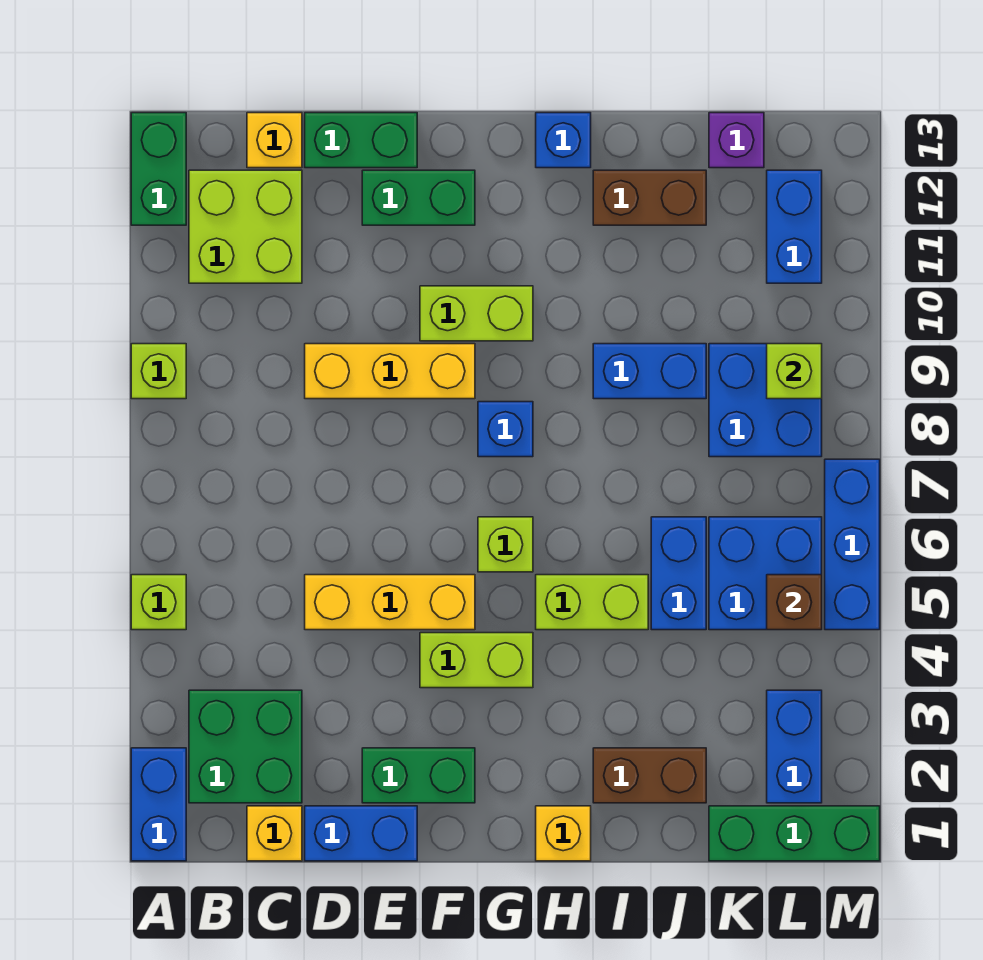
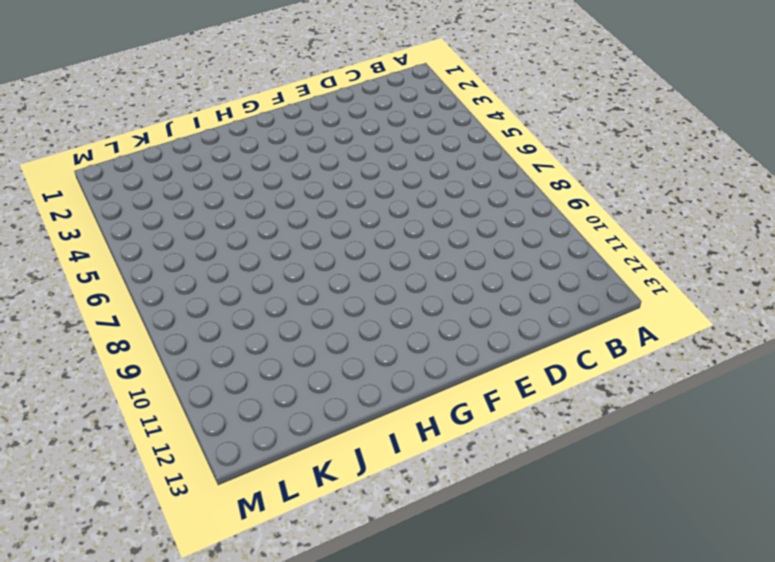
none -> blue brick A1:A2 level 1
none -> lime brick A5 level 1
none -> lime brick A9 level 1
none -> green brick A12:A13 level 1

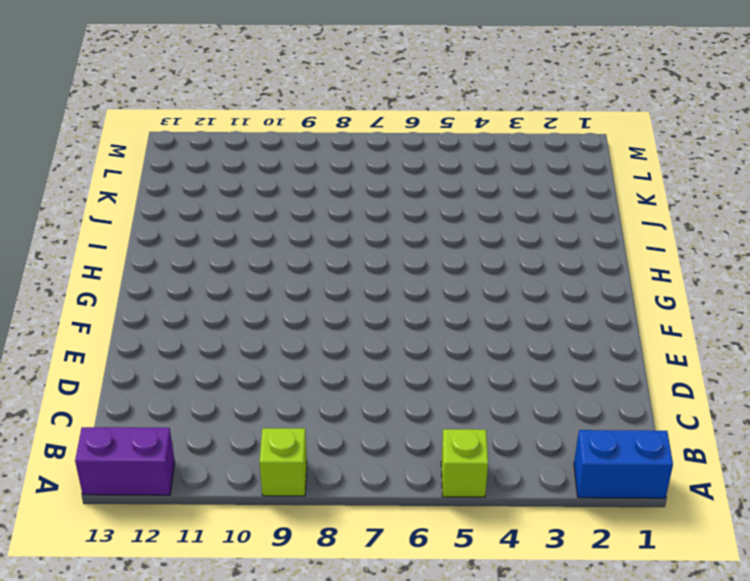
purple brick A12:A13 level 1 -> green brick A12:A13 level 1
none -> green brick B2:C3 level 1
none -> lime brick B11:C12 level 1
none -> yellow brick C1 level 1
none -> yellow brick C13 level 1

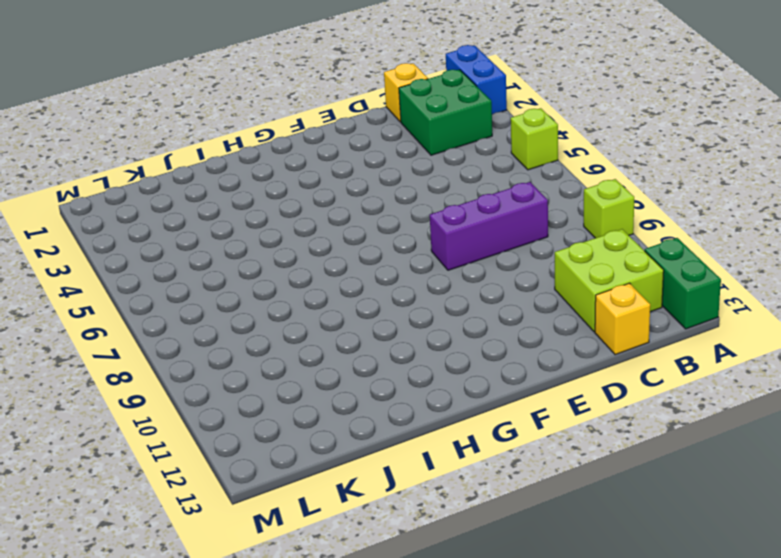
purple brick C8:E8 level 1 -> none
none -> blue brick D1:E1 level 1
none -> yellow brick D5:F5 level 1
none -> yellow brick D9:F9 level 1
none -> green brick D13:E13 level 1

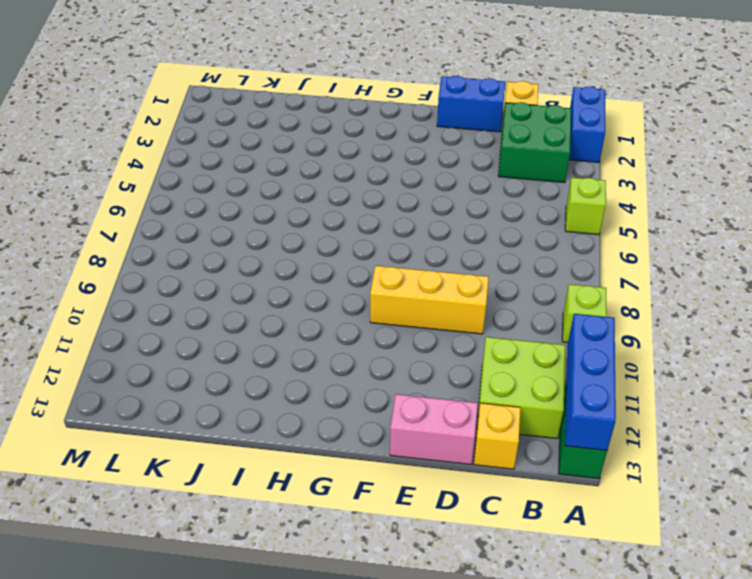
blue brick A11:A13 level 2 -> blue brick M5:M7 level 1
pink brick D13:E13 level 1 -> green brick D13:E13 level 1
none -> yellow brick D5:F5 level 1
none -> green brick E2:F2 level 1
none -> green brick E12:F12 level 1
none -> lime brick F4:G4 level 1

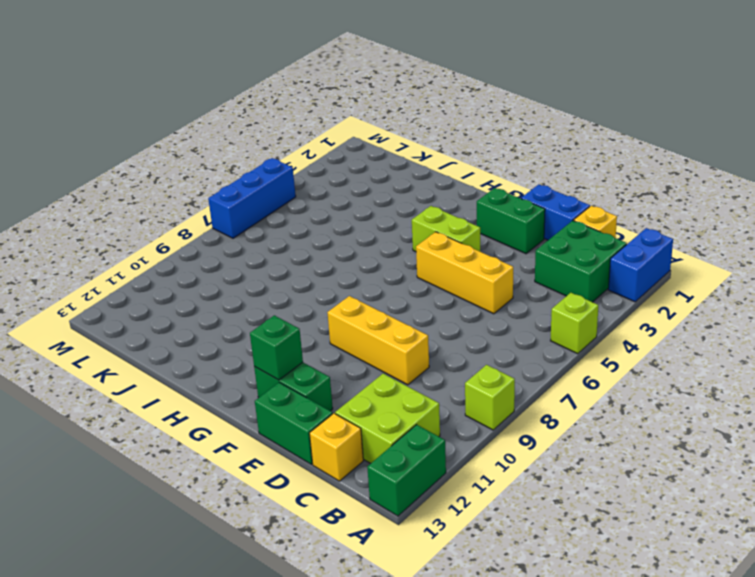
green brick F12 level 2 -> none
none -> lime brick F10:G10 level 1
none -> lime brick G6 level 1
none -> blue brick G8 level 1
none -> yellow brick H1 level 1

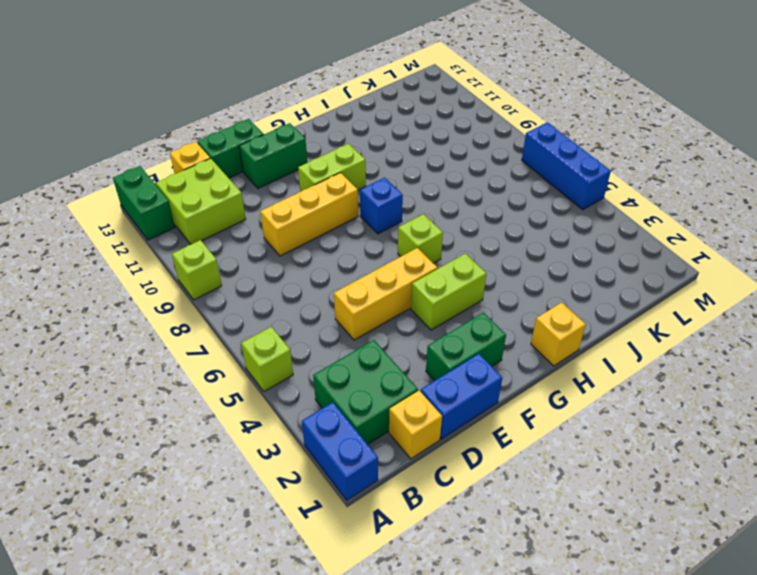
none -> lime brick H5:I5 level 1
none -> blue brick H13 level 1
none -> brown brick I2:J2 level 1
none -> blue brick I9:J9 level 1

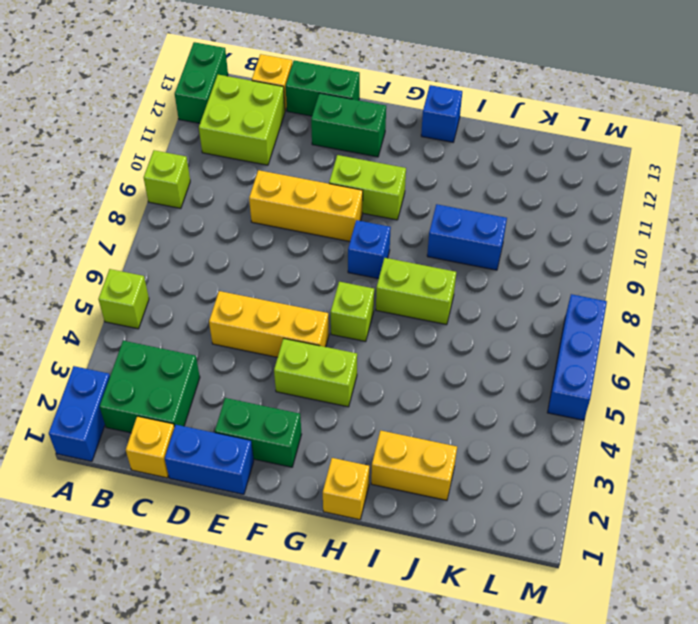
lime brick H7:I7 level 1 -> lime brick H5:I5 level 1
yellow brick I2:J2 level 1 -> brown brick I2:J2 level 1
none -> brown brick I12:J12 level 1
none -> blue brick J5:J6 level 1
none -> green brick K1:M1 level 1
none -> blue brick K5:L6 level 1

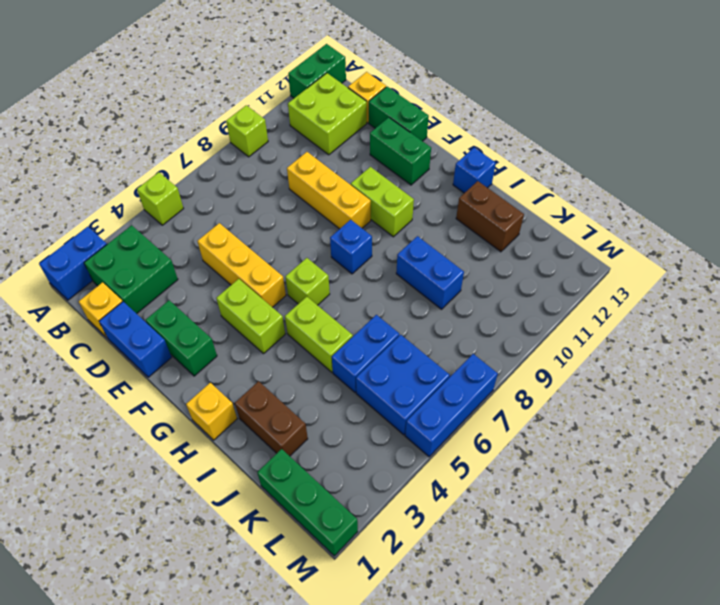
none -> blue brick K8:L9 level 1
none -> purple brick K13 level 1
none -> blue brick L2:L3 level 1
none -> blue brick L11:L12 level 1

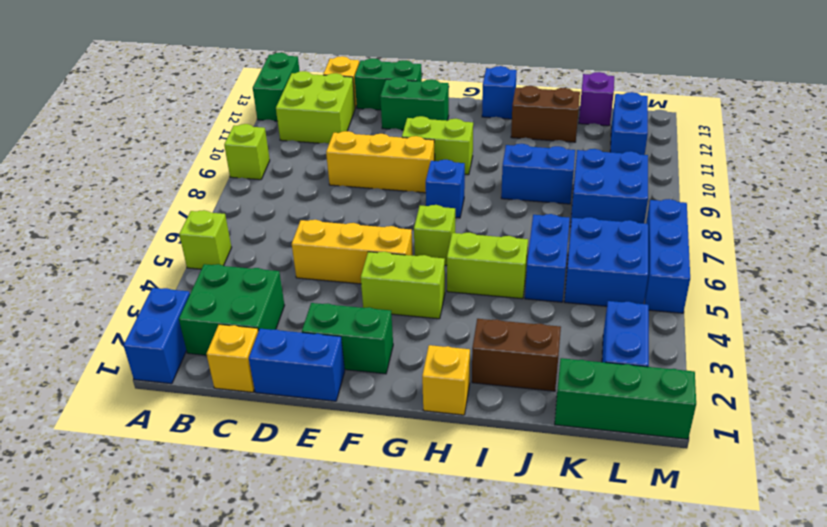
none -> brown brick L5 level 2
none -> lime brick L9 level 2

